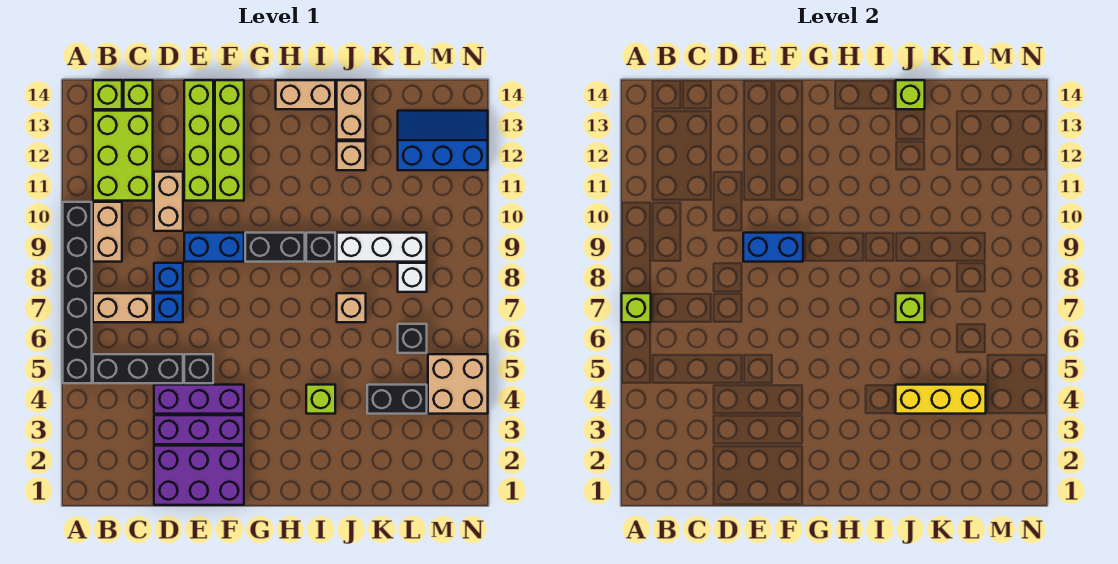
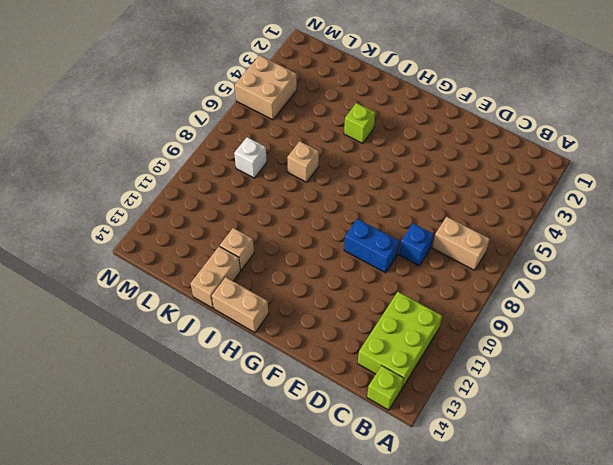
none -> black brick A5:A10 level 1
none -> black brick B5:D5 level 1
none -> tan brick B9:B10 level 1
none -> lime brick C14 level 1

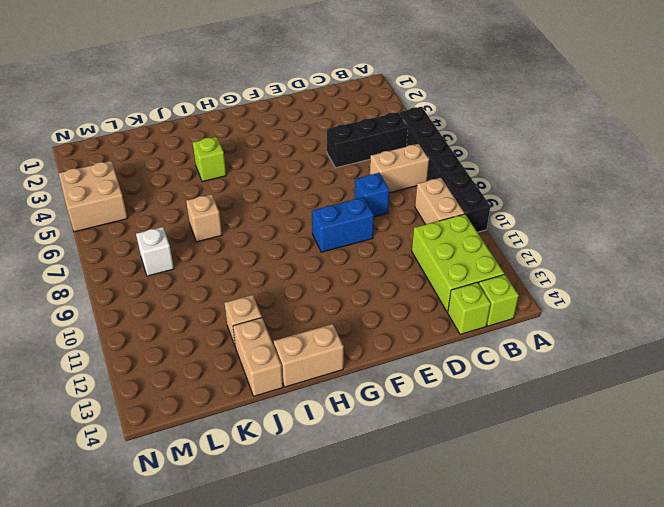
none -> purple brick D1:F2 level 1
none -> purple brick D3:F3 level 1
none -> purple brick D4:F4 level 1
none -> blue brick D7 level 1

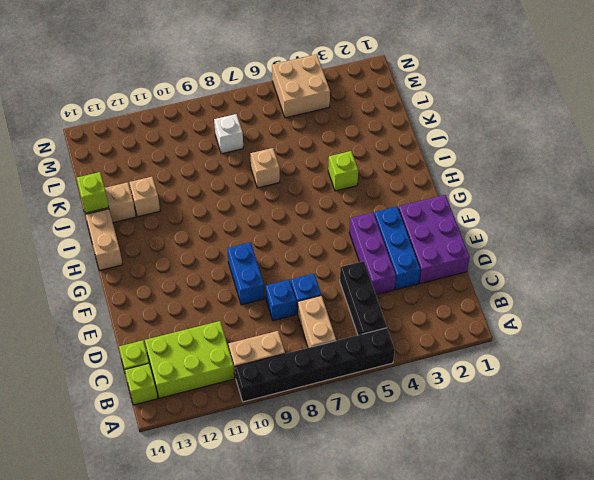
blue brick D3:F3 level 1 -> purple brick D3:F3 level 1
none -> tan brick D10:D11 level 1
none -> black brick E5 level 1
none -> lime brick E11:E14 level 1
none -> lime brick F11:F14 level 1

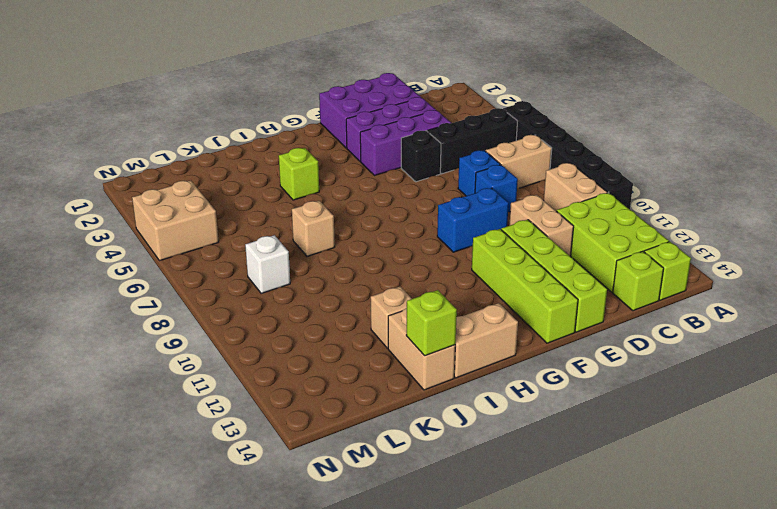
none -> black brick G9:H9 level 1
none -> black brick I9 level 1
none -> white brick J9:L9 level 1
none -> black brick K4:L4 level 1

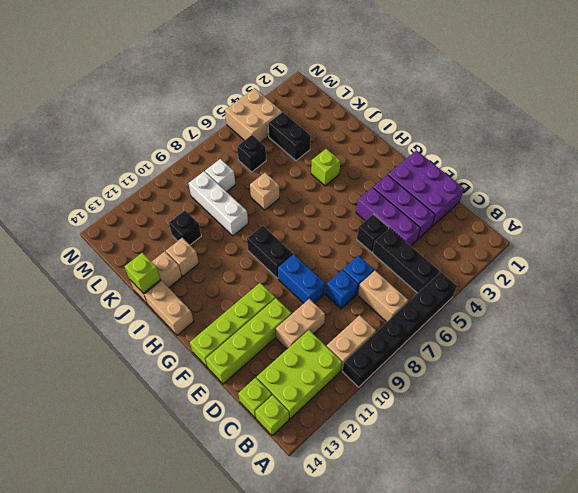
black brick K11 level 1 -> black brick I9 level 1
none -> blue slope L12:N13 level 1 top 12
none -> lime brick A7 level 2
none -> blue brick E9:F9 level 2
none -> yellow brick J4:L4 level 2

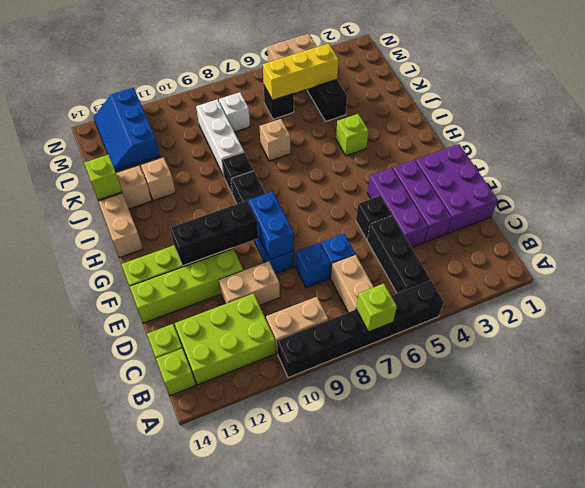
black brick F10:F12 level 2 -> none
yellow brick L4:L6 level 2 -> yellow brick J4:L4 level 2
none -> lime brick J7 level 2

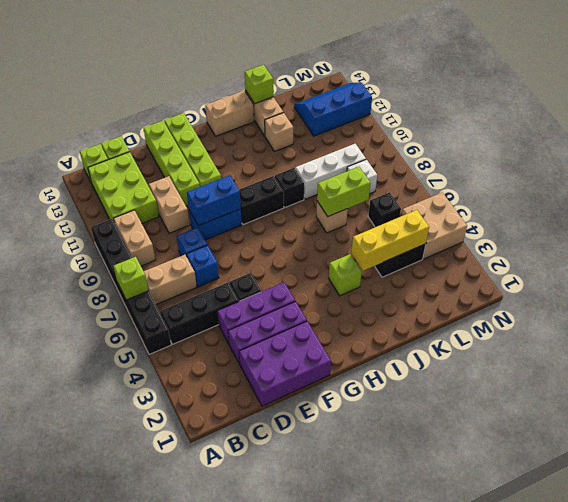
lime brick J7:K7 level 2 -> lime brick J7 level 2

